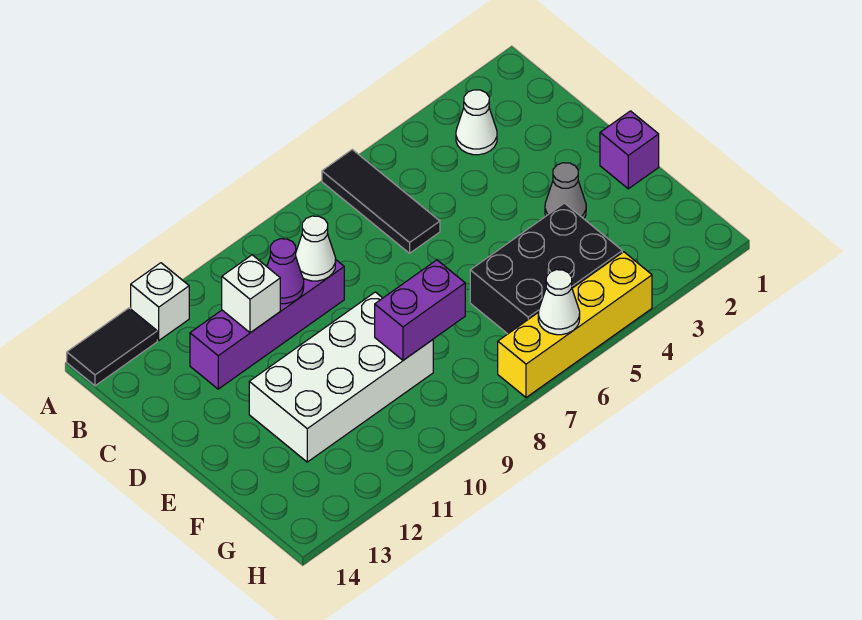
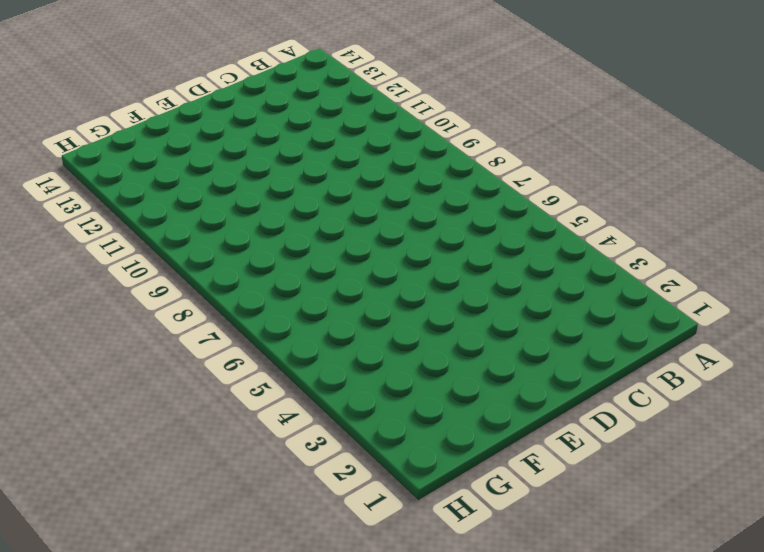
none -> black tile A6:C6 level 1
none -> white brick A12 level 1
none -> black tile A13:A14 level 1

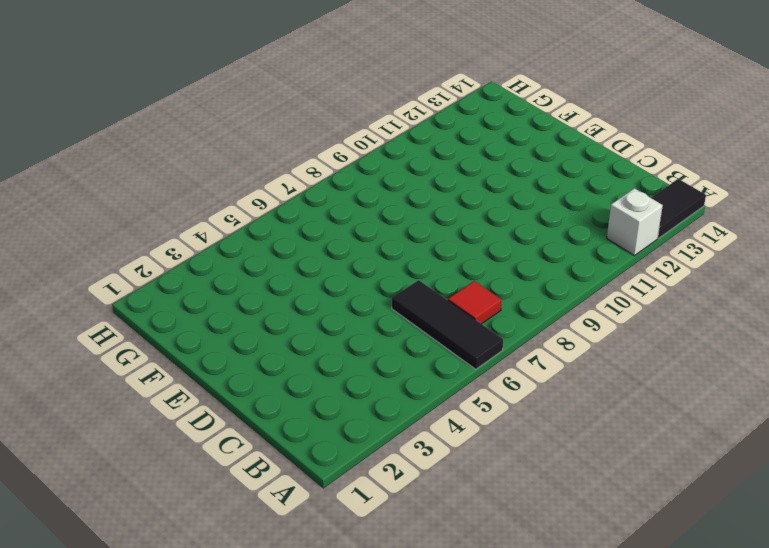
red tile B7 level 1 -> none
none -> white cone B3 level 1
none -> purple brick C9:C12 level 1
none -> purple brick E1 level 1

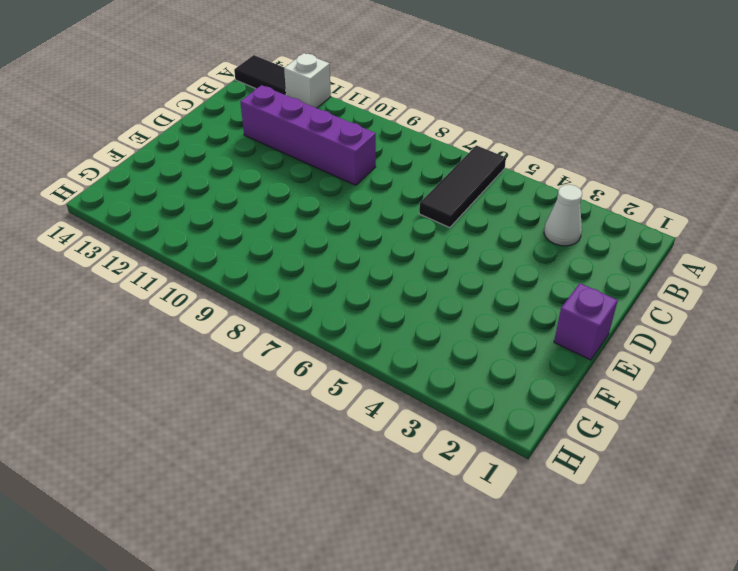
none -> grey cone E3 level 1
none -> white brick E9:F12 level 1
none -> black brick F4:G6 level 1

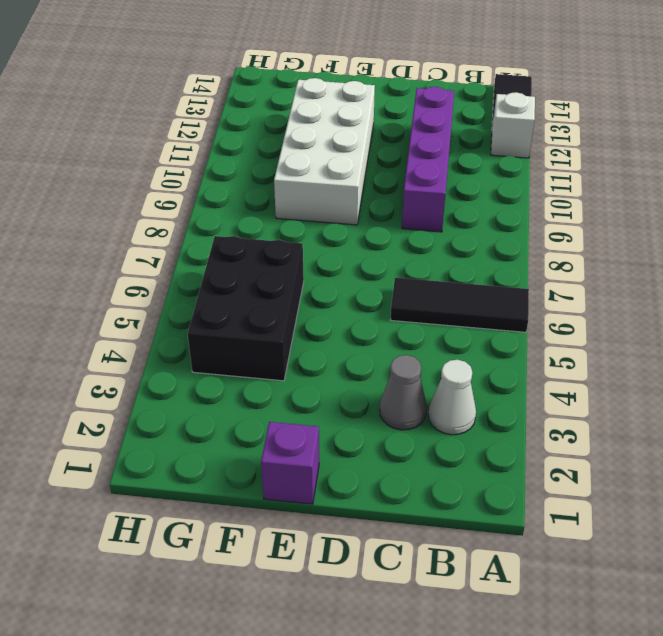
grey cone C3 level 1 -> grey cone E3 level 1
none -> yellow brick H4:H7 level 1
none -> white cone C9 level 2
none -> purple cone C10 level 2

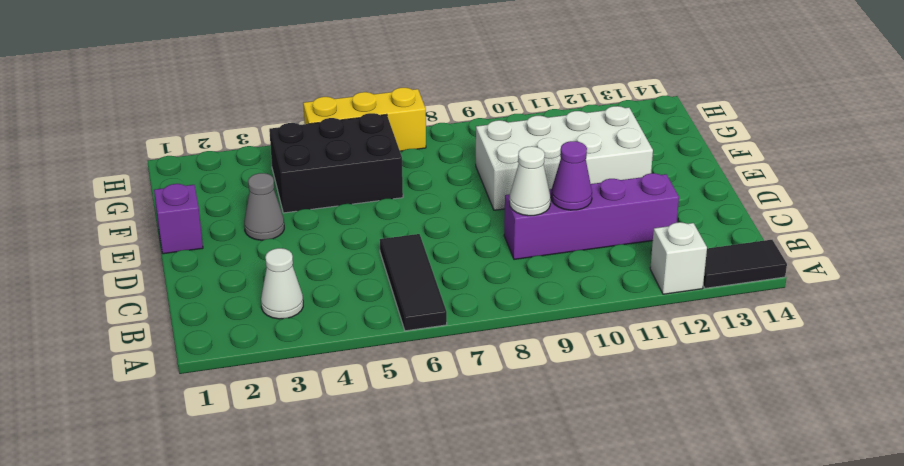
yellow brick H5:H7 level 1 -> yellow brick H4:H7 level 1
none -> white brick C11 level 2
none -> purple brick F8:F9 level 2
none -> white cone H6 level 2

